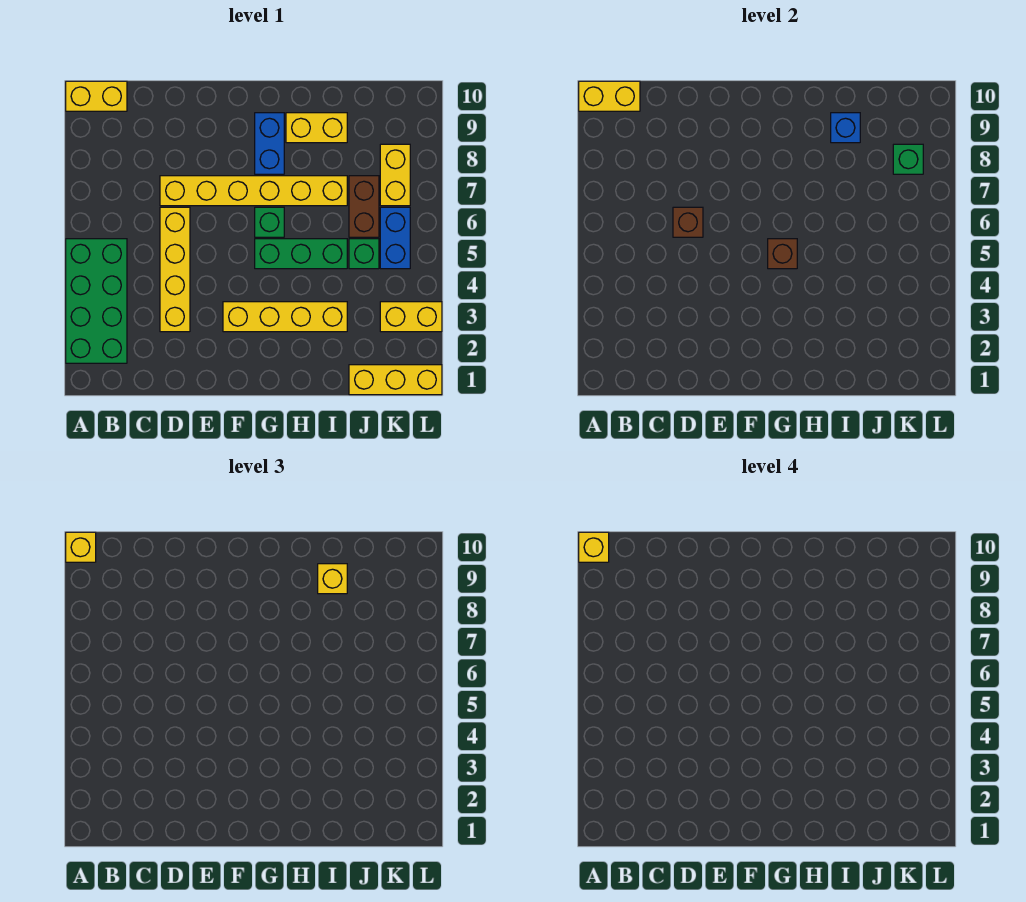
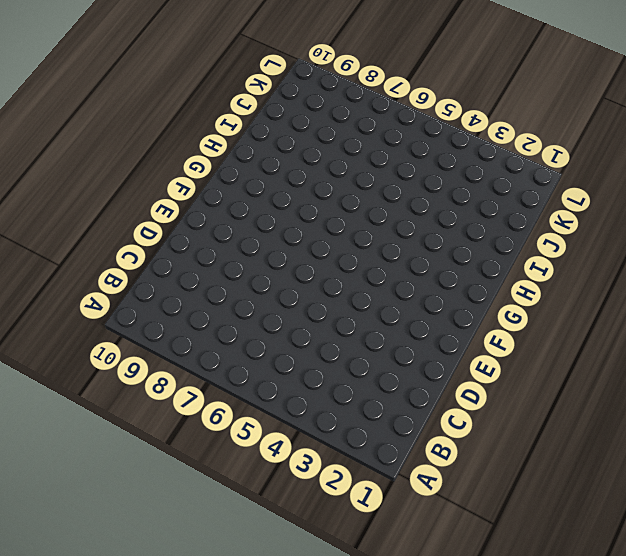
none -> green brick A2:B5 level 1
none -> yellow brick A10:B10 level 1
none -> yellow brick D3:D6 level 1

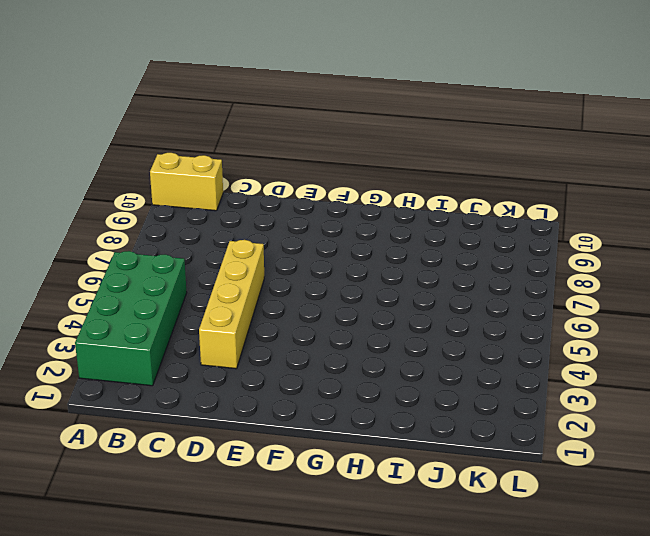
none -> yellow brick D7:I7 level 1
none -> yellow brick F3:I3 level 1
none -> green brick G5:I5 level 1

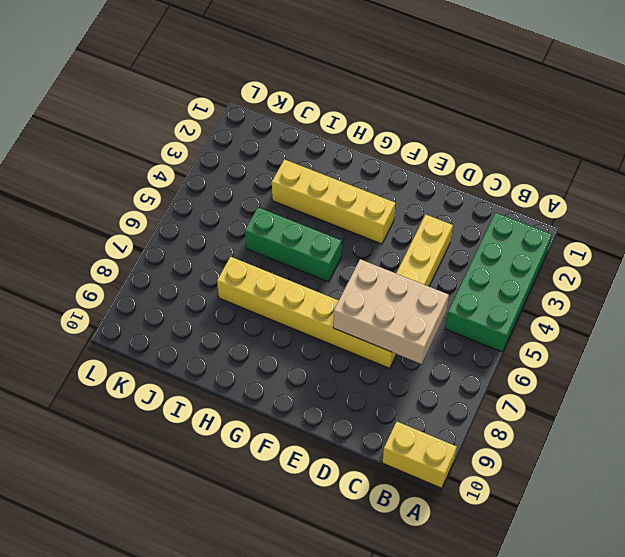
tan brick C6:E7 level 2 -> brown brick D6 level 2
none -> green brick G6 level 1
none -> blue brick G8:G9 level 1
none -> yellow brick H9:I9 level 1

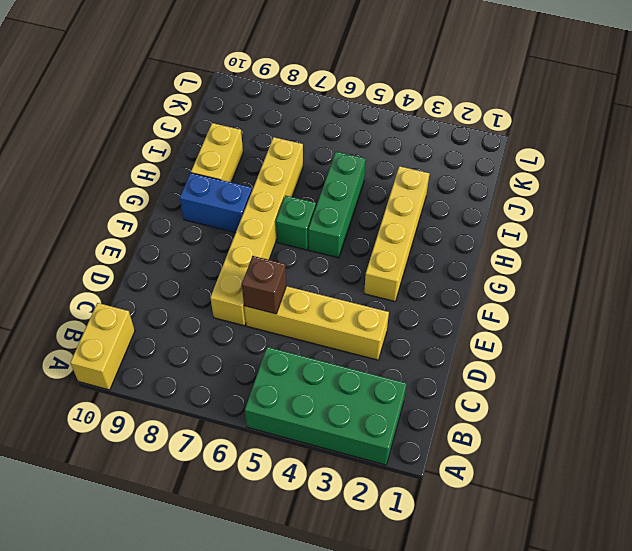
none -> yellow brick J1:L1 level 1
none -> green brick J5 level 1
none -> brown brick J6:J7 level 1

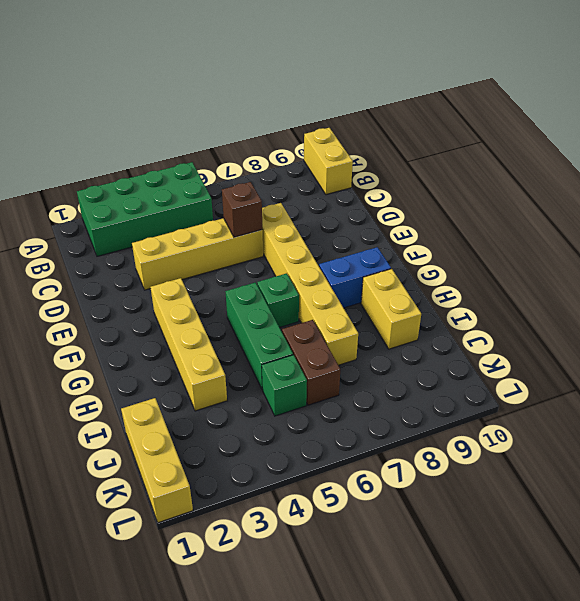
brown brick I6:J6 level 1 -> brown brick J6:J7 level 1
none -> yellow brick K3:L3 level 1
none -> blue brick K5:K6 level 1
none -> yellow brick K7:K8 level 1

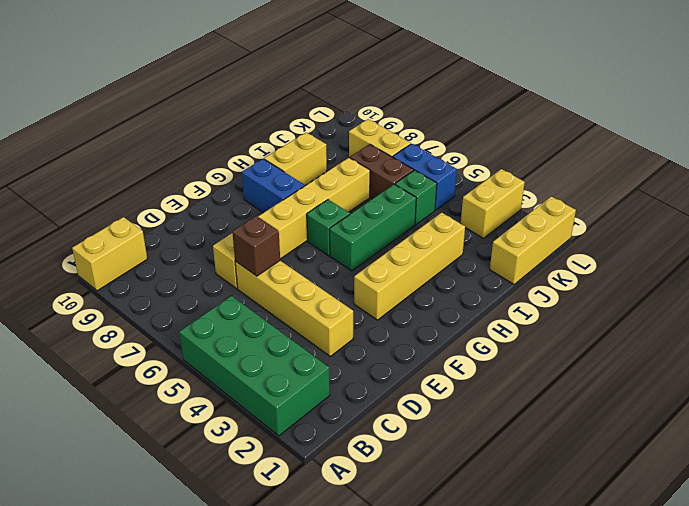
none -> yellow brick A10:B10 level 2
none -> brown brick G5 level 2
none -> blue brick I9 level 2

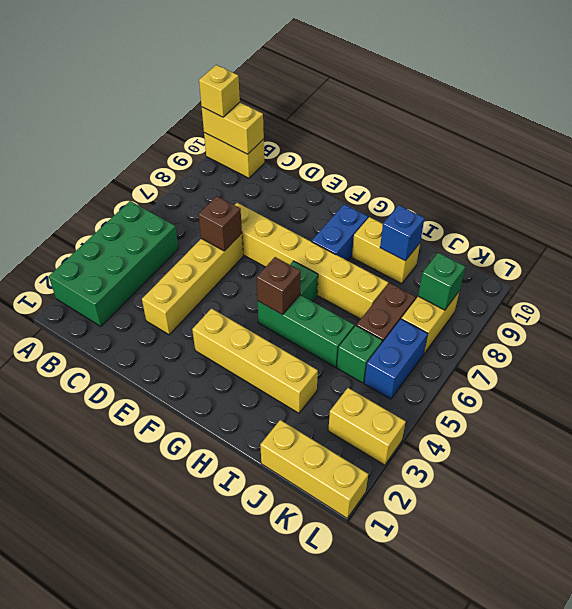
none -> yellow brick I9 level 3
none -> yellow brick A10 level 4

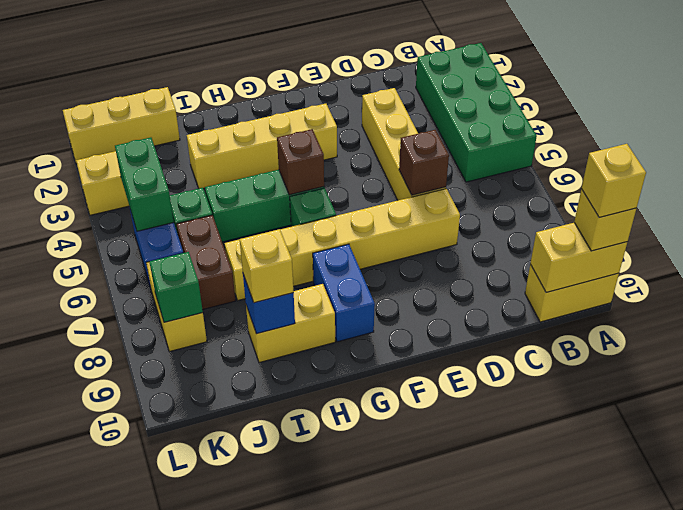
green brick K4:K5 level 2 -> none

